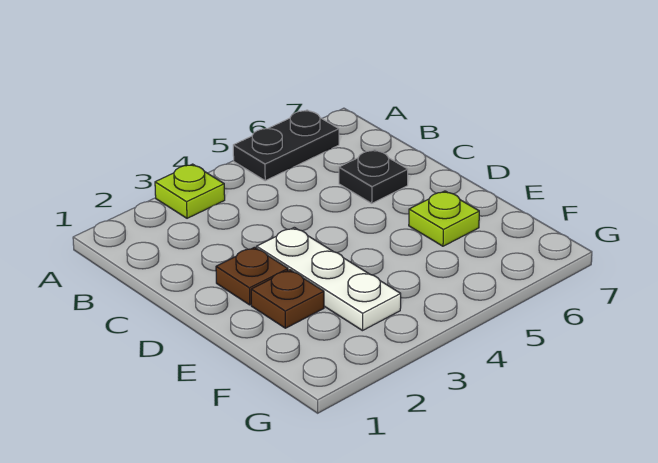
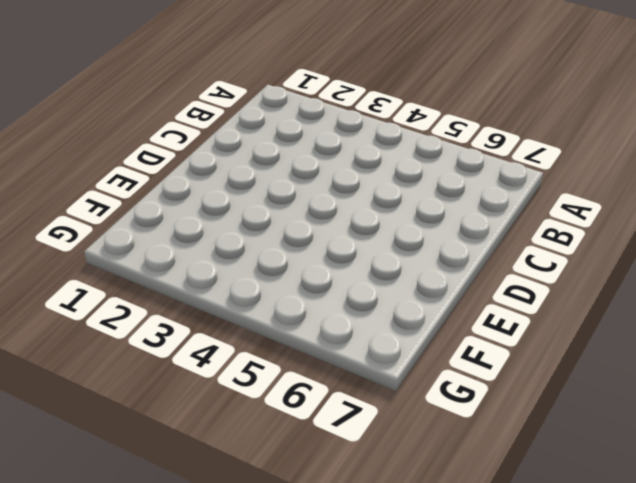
none -> lime plate A3 level 1
none -> black plate A5:A6 level 1

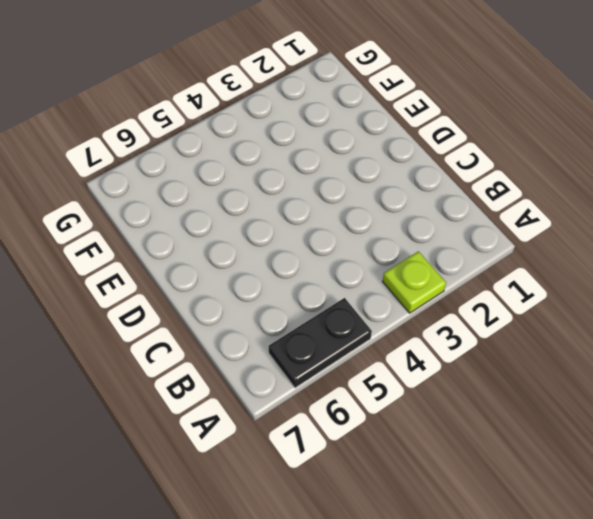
none -> black plate C6 level 1
none -> brown plate D2 level 1

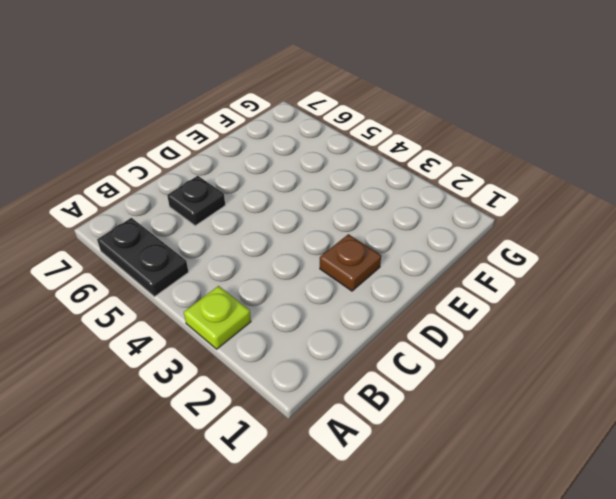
none -> white plate D3:F3 level 1
none -> brown plate E2 level 1

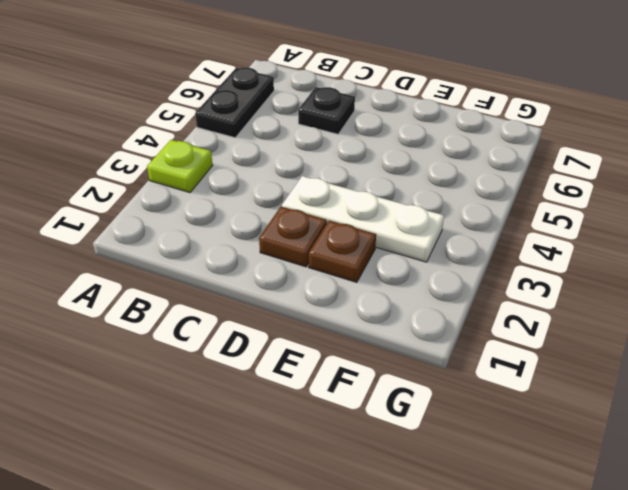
none -> lime plate E6 level 1

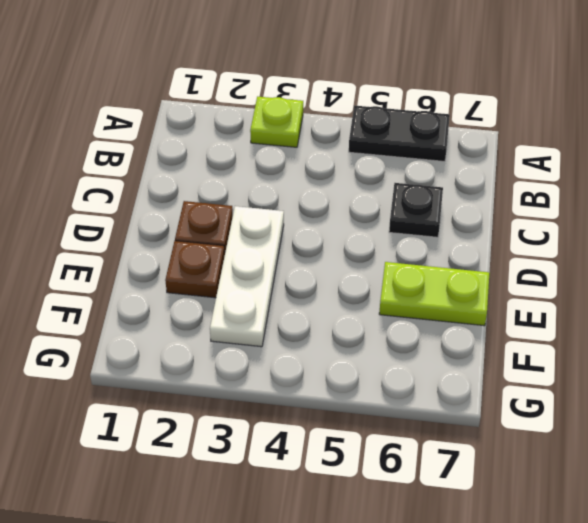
lime plate E6:E7 level 1 -> lime plate E6 level 1

